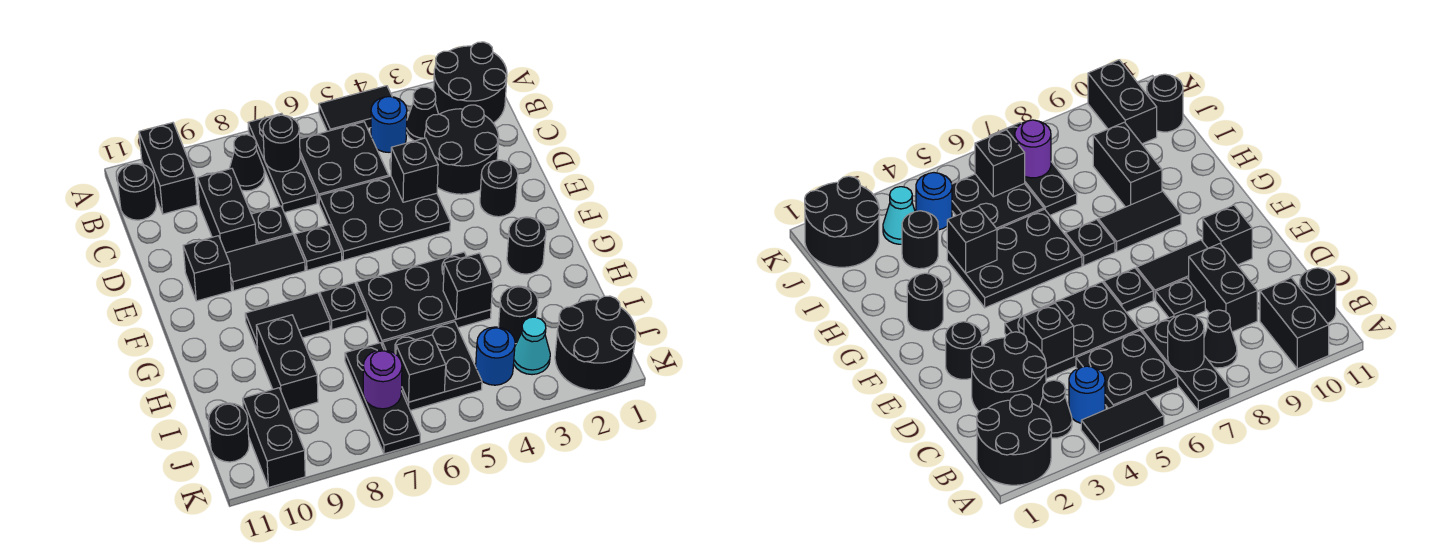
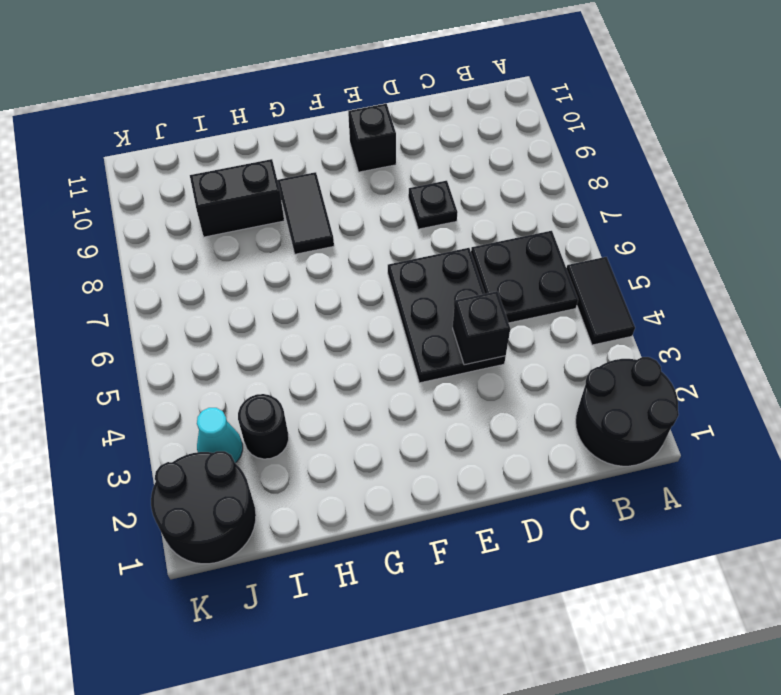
none -> black plate A7:C7 level 1
none -> black brick A10:B10 level 1
none -> black cone B3 level 1
none -> blue round brick B4 level 1

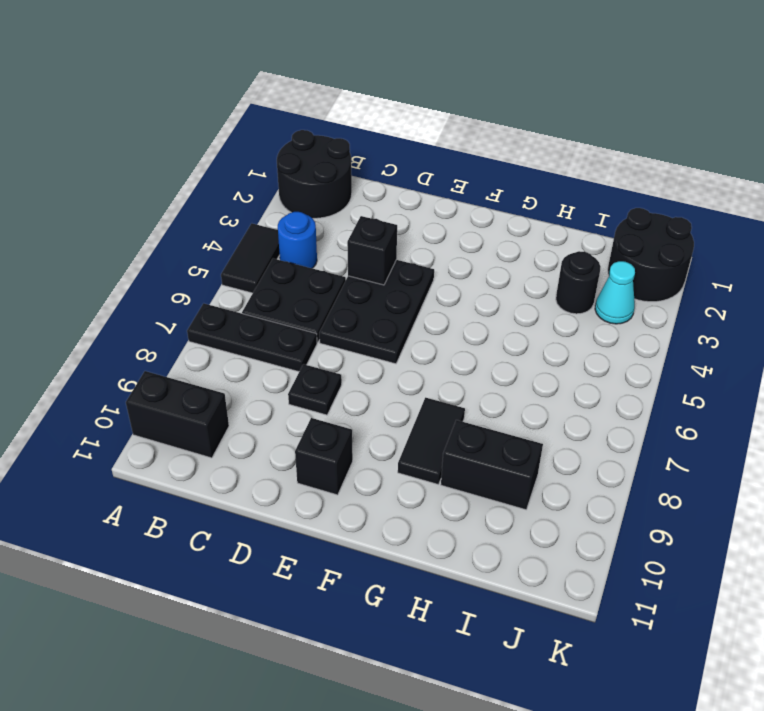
none -> black cone B3 level 1
none -> black cone B8 level 1
none -> black round brick B11 level 1
none -> black round brick C2:D3 level 1

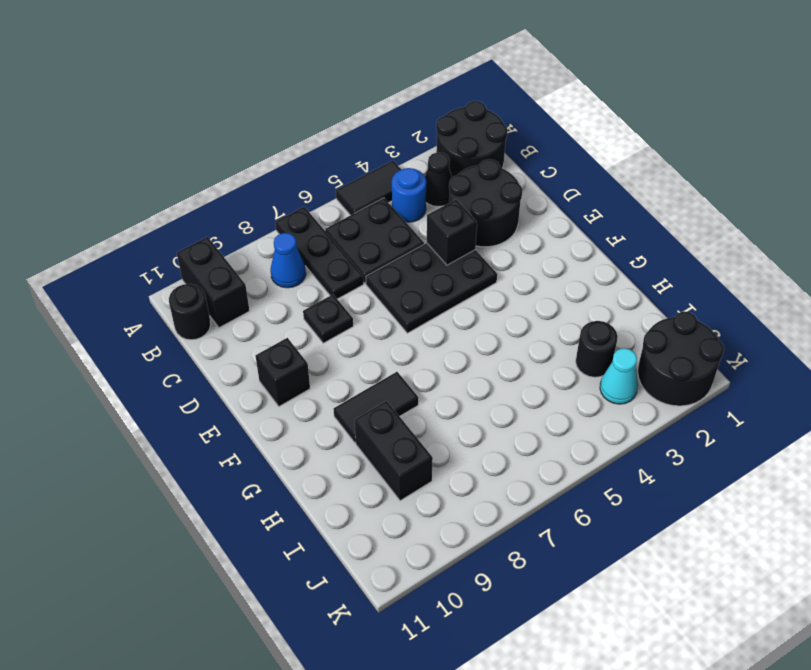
blue cone B8 level 1 -> black cone B8 level 1
none -> black brick C9:D9 level 1
none -> black round brick E2 level 1
none -> black plate E7 level 1
none -> black tile E8:E9 level 1

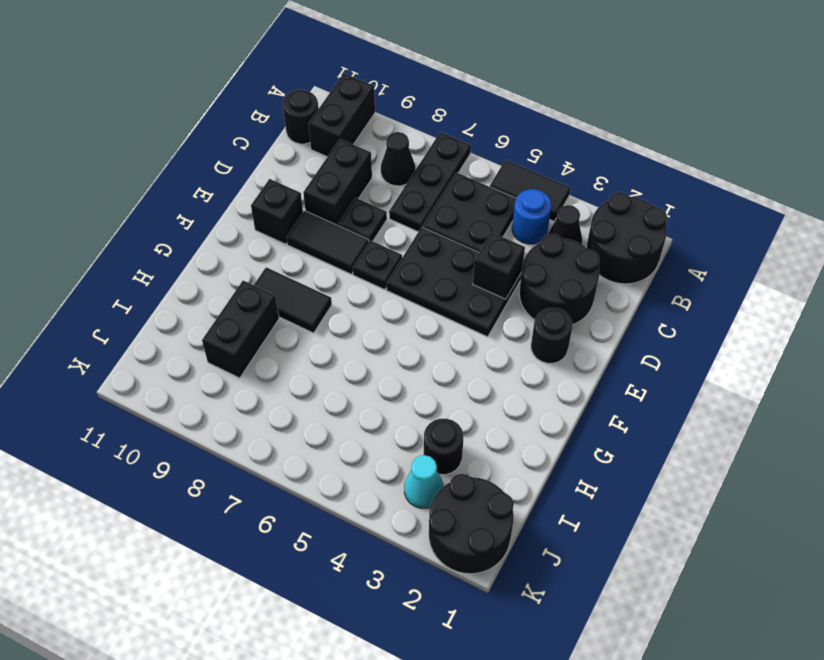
none -> black round brick G2 level 1
none -> black plate G4:H6 level 1
none -> black plate G7 level 1
none -> black plate I5:J6 level 1

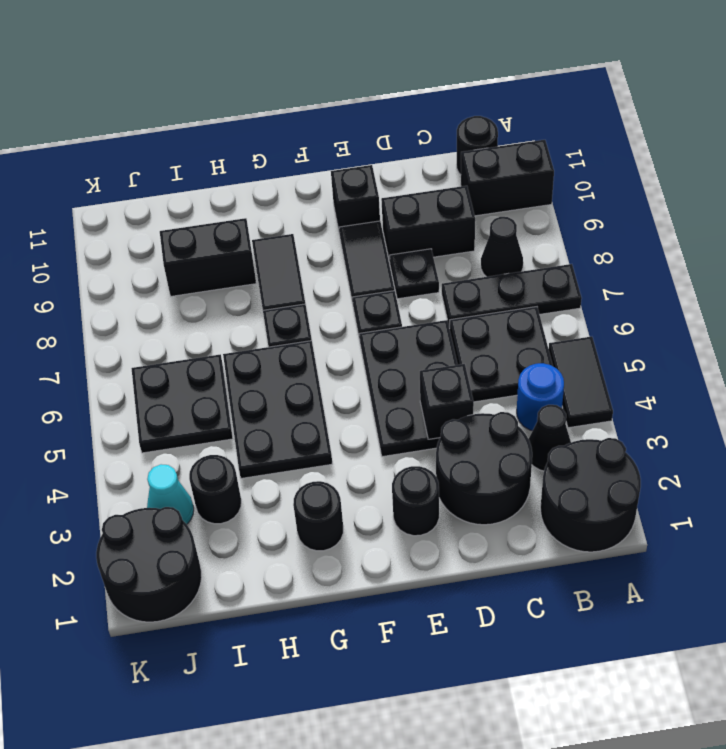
none -> black plate I7:K7 level 1
none -> blue round brick J4 level 1
none -> black brick J10:K10 level 1
none -> black round brick J11 level 1

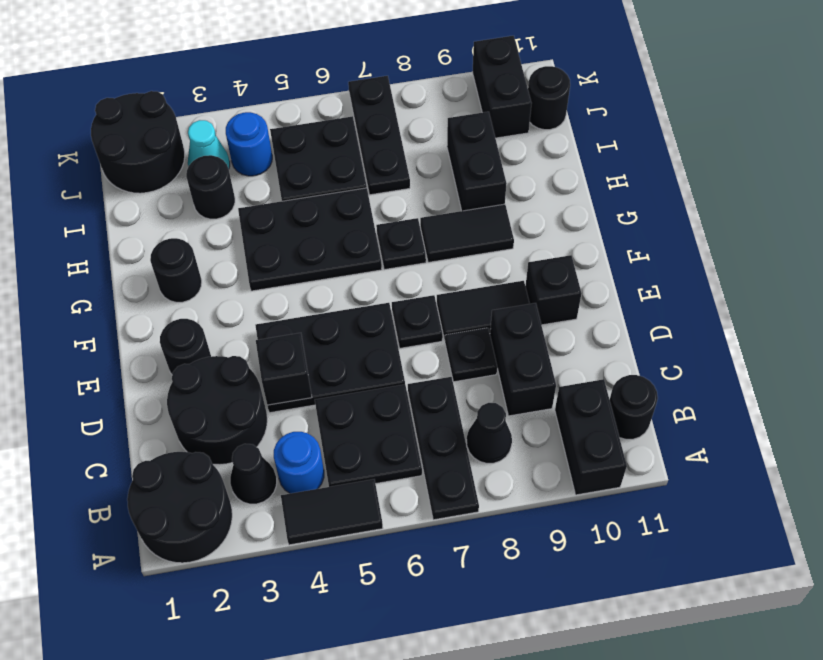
none -> black round brick B7 level 2
none -> black brick H4 level 2
none -> black brick J6 level 2
none -> purple round brick J7 level 2

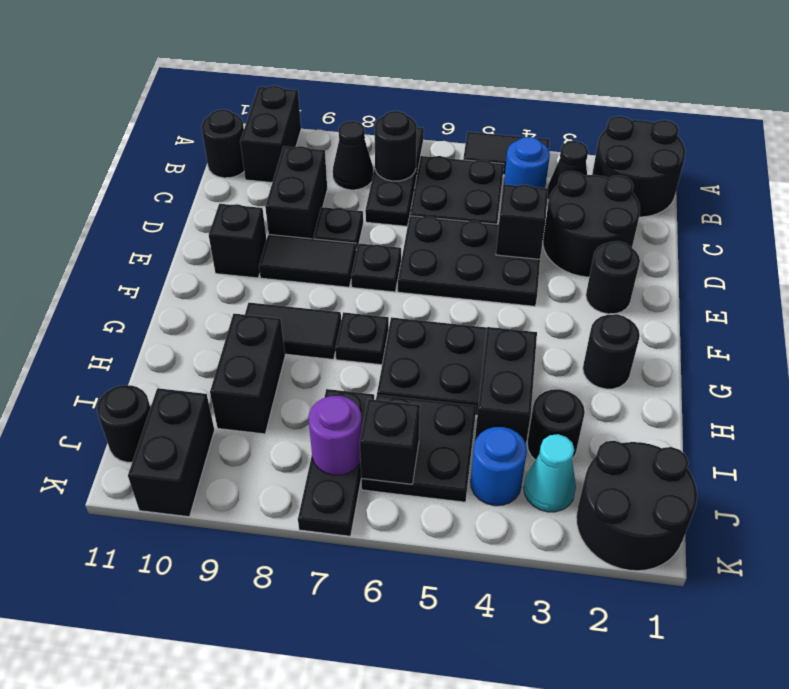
black brick H4:I4 level 2 -> black brick H4 level 2

